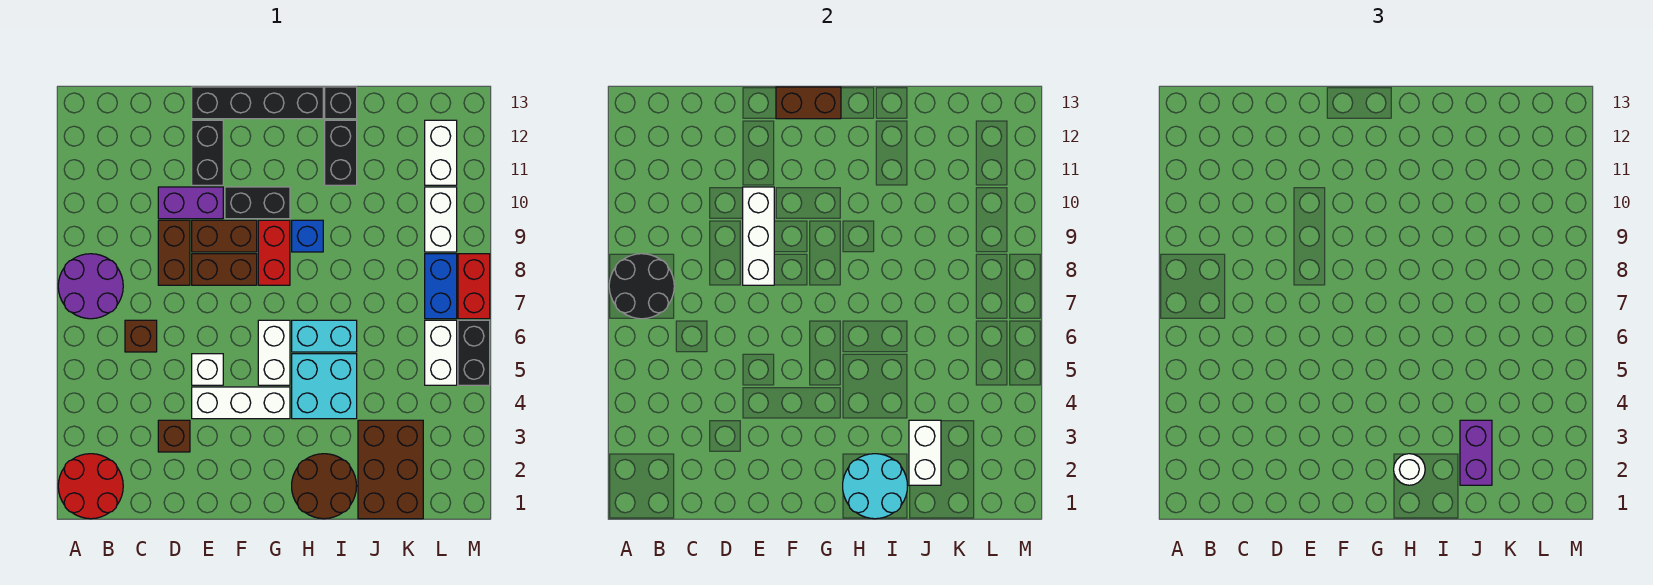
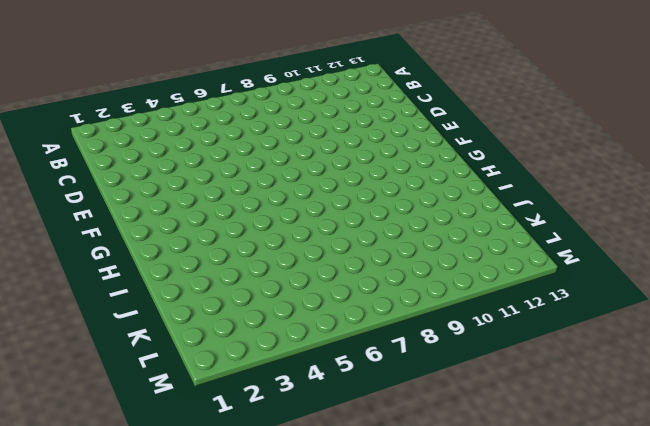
none -> red round brick A1:B2 level 1
none -> purple round brick A7:B8 level 1
none -> brown brick C6 level 1
none -> brown brick D3 level 1

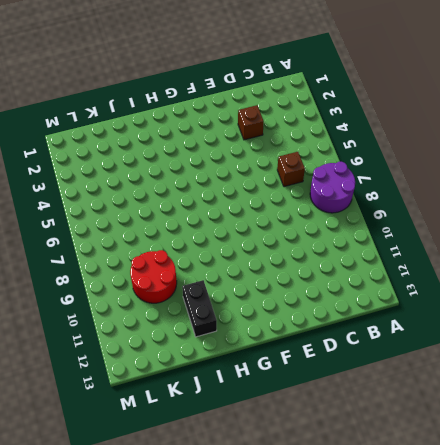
red round brick J9:K10 level 1 -> red round brick A1:B2 level 1
none -> brown brick D8:D9 level 1
none -> purple brick D10:E10 level 1
none -> white brick E4:G4 level 1
none -> white brick E5 level 1

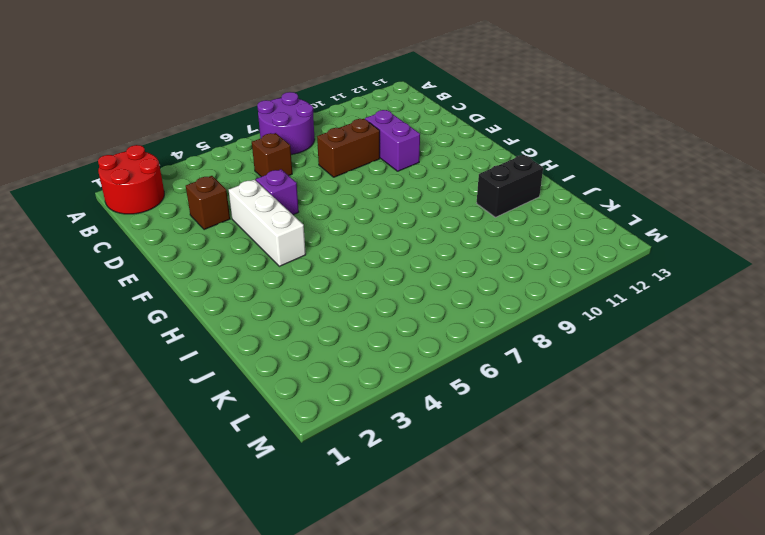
purple brick E5 level 1 -> white brick E5 level 1
none -> brown brick E8:F8 level 1
none -> brown brick E9:F9 level 1
none -> black brick E11:E12 level 1
none -> black brick E13:H13 level 1

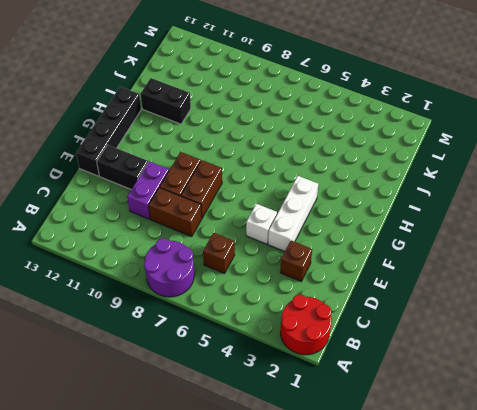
none -> black brick F10:G10 level 1
none -> white brick G5:G6 level 1
none -> red brick G8:G9 level 1
none -> brown round brick H1:I2 level 1

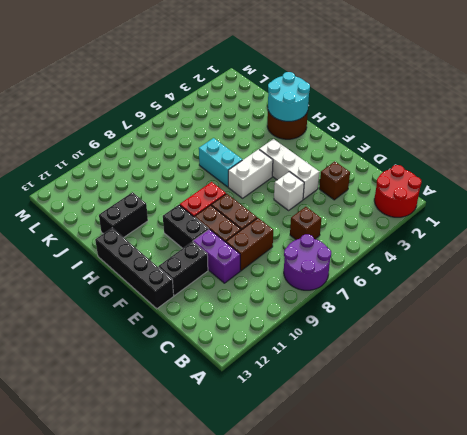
none -> cyan brick H4:I5 level 1
none -> blue brick H9 level 1
none -> black brick I13 level 1
none -> brown brick J1:K3 level 1

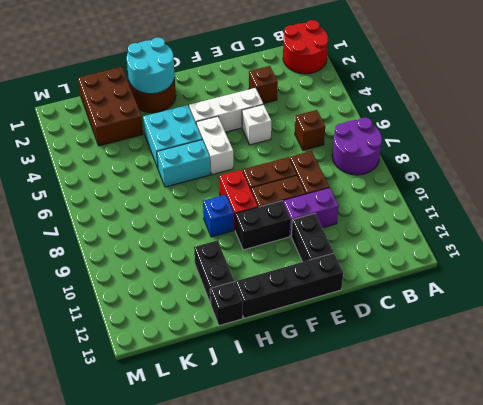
none -> white brick L5:L6 level 1
none -> blue brick L7:L8 level 1
none -> white brick L9:L10 level 1
none -> white brick L11:L12 level 1

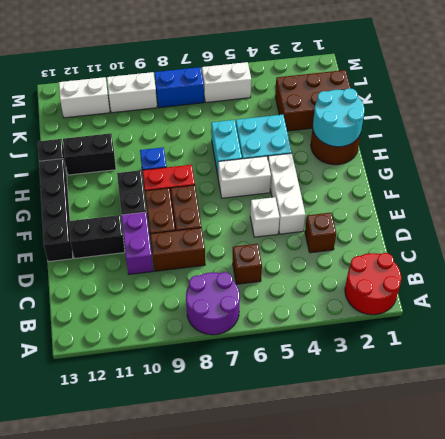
none -> black brick M5:M6 level 1
none -> red brick M7:M8 level 1
none -> black round brick A7:B8 level 2
none -> white brick E8:E10 level 2

